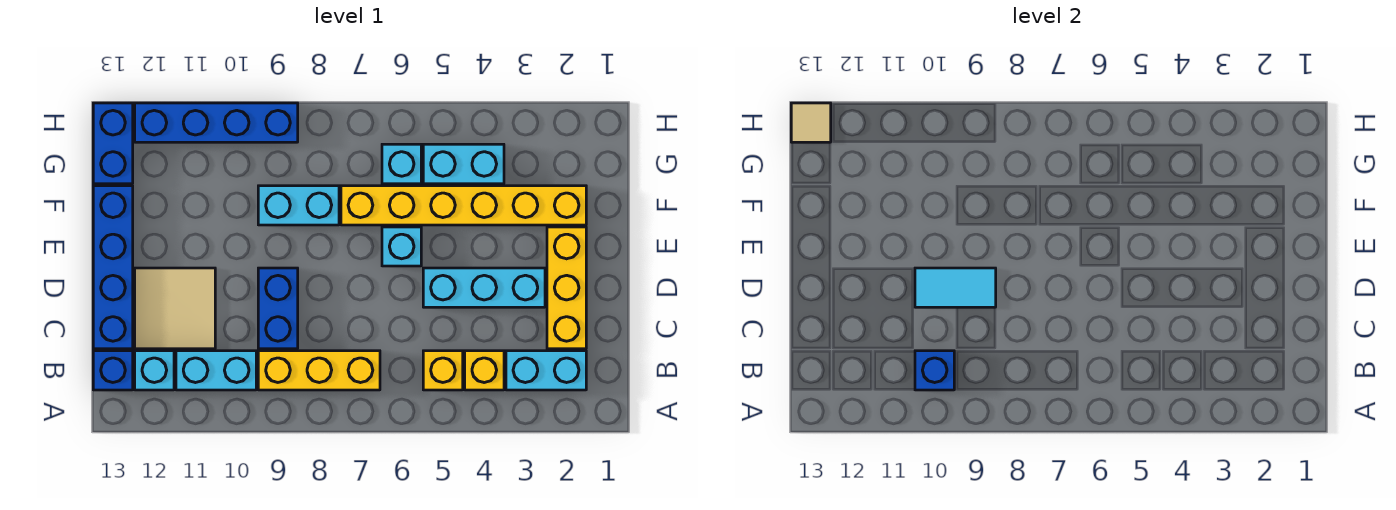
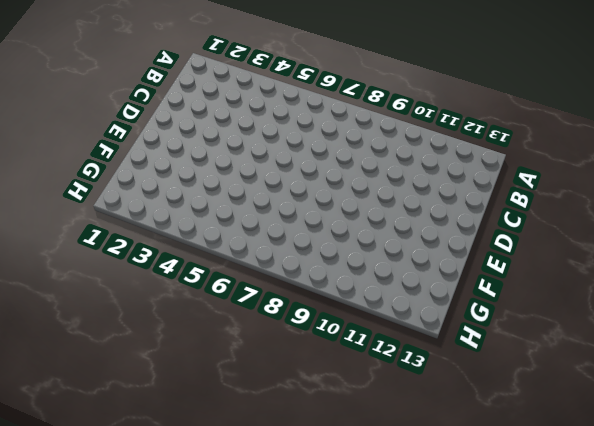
none -> cyan brick B2:B3 level 1
none -> yellow brick B4 level 1
none -> yellow brick B5 level 1

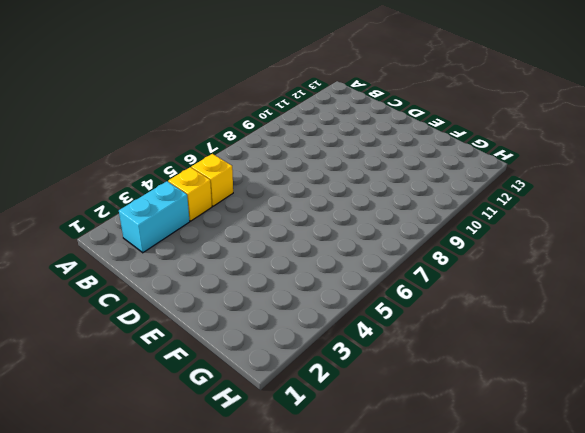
none -> yellow brick B7:B9 level 1
none -> cyan brick B10:B11 level 1
none -> cyan brick B12 level 1

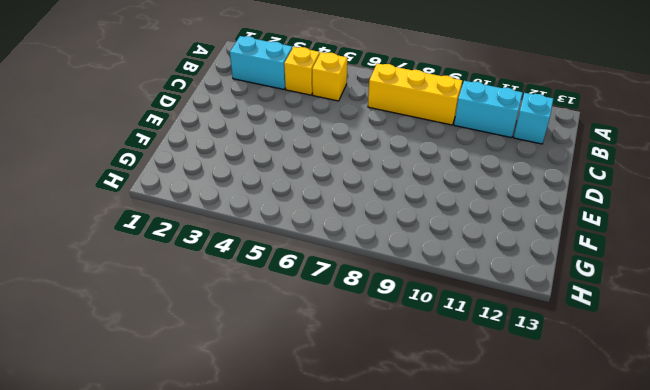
none -> blue brick B13 level 1
none -> yellow brick C2:E2 level 1
none -> blue brick C9:D9 level 1

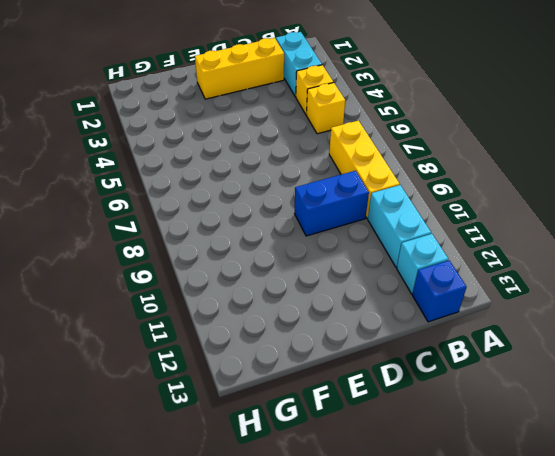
none -> tan tile C11:D12 level 1
none -> blue brick C13:F13 level 1
none -> cyan brick D3:D5 level 1

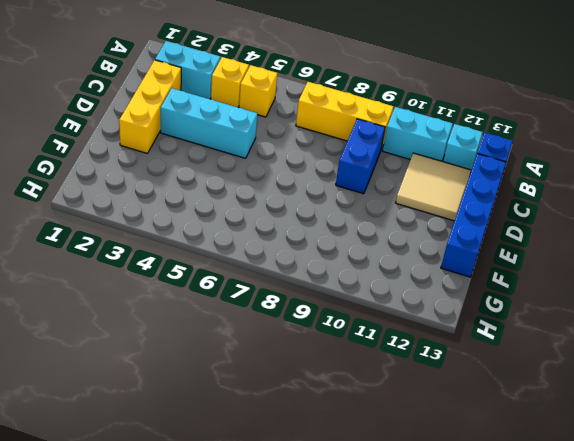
none -> cyan brick E6 level 1
none -> yellow brick F2:F7 level 1
none -> cyan brick F8:F9 level 1

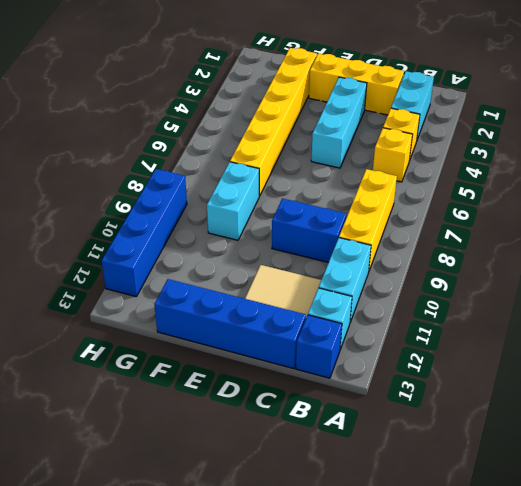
none -> cyan brick E6 level 1
none -> cyan brick G4:G5 level 1
none -> cyan brick G6 level 1

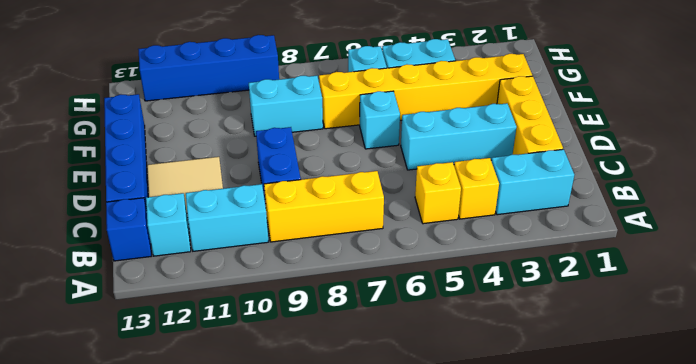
none -> blue brick G13:H13 level 1
none -> blue brick B10 level 2
none -> cyan tile D9:D10 level 2

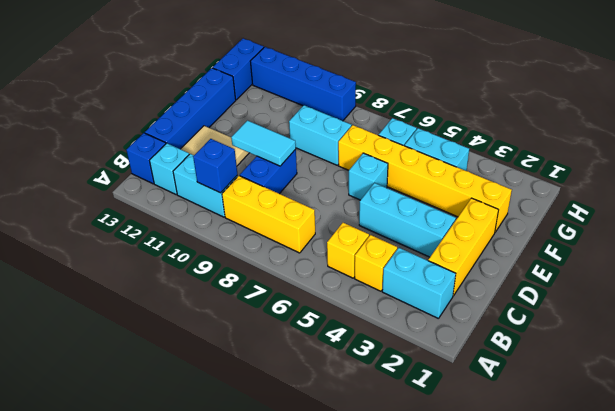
none -> tan tile H13 level 2

